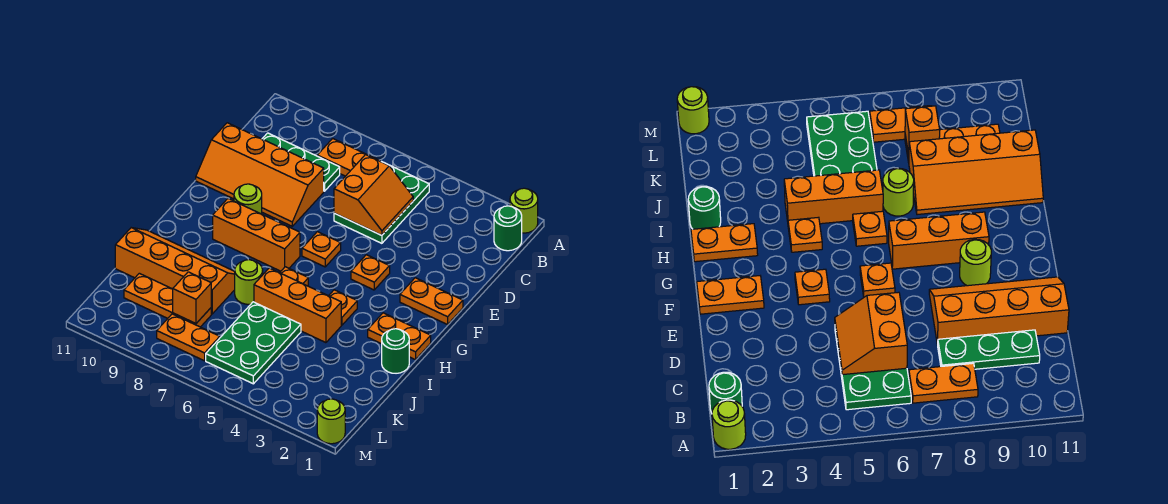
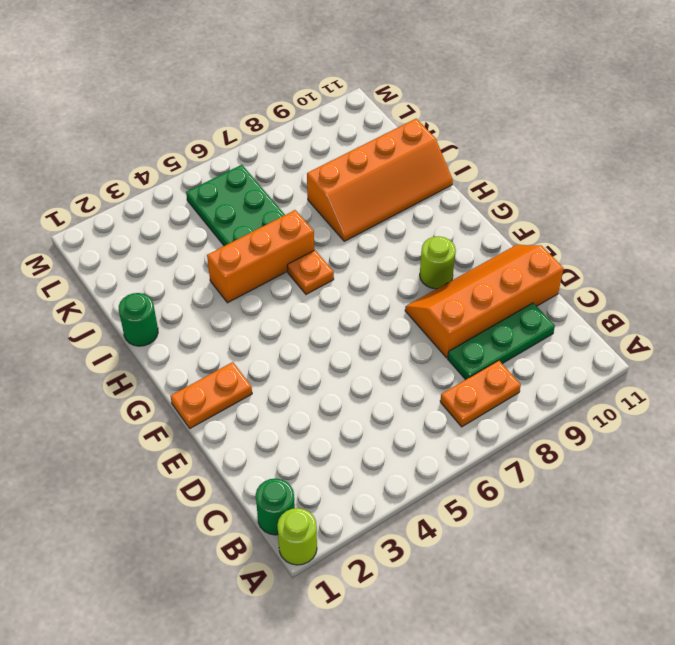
none -> green plate B5:D6 level 1
none -> orange plate F4 level 1
none -> orange plate F6 level 1

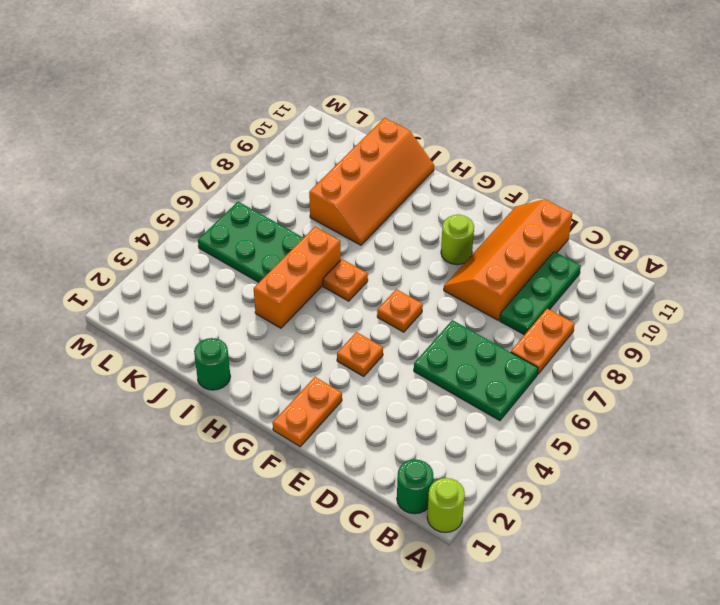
none -> orange brick G7:G9 level 1
none -> orange plate H1:H2 level 1
none -> orange plate H4 level 1

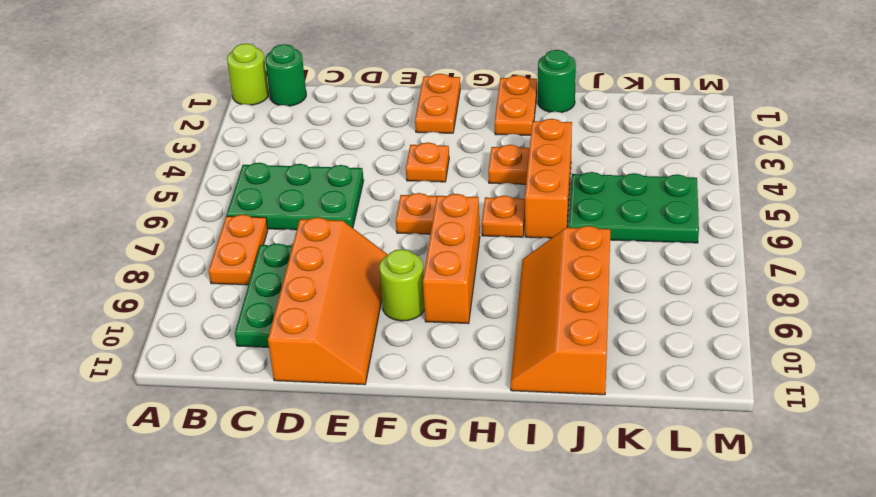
none -> lime round brick I7 level 1
none -> orange plate K8:K10 level 1
none -> orange plate L7:L8 level 1

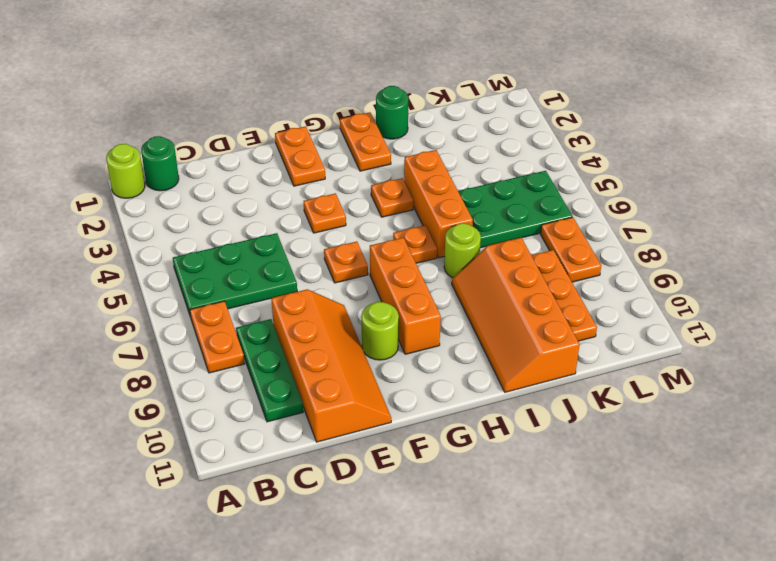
none -> lime round brick M1 level 1
none -> orange slope C5:D6 level 2 top 6
none -> orange brick K8 level 2

